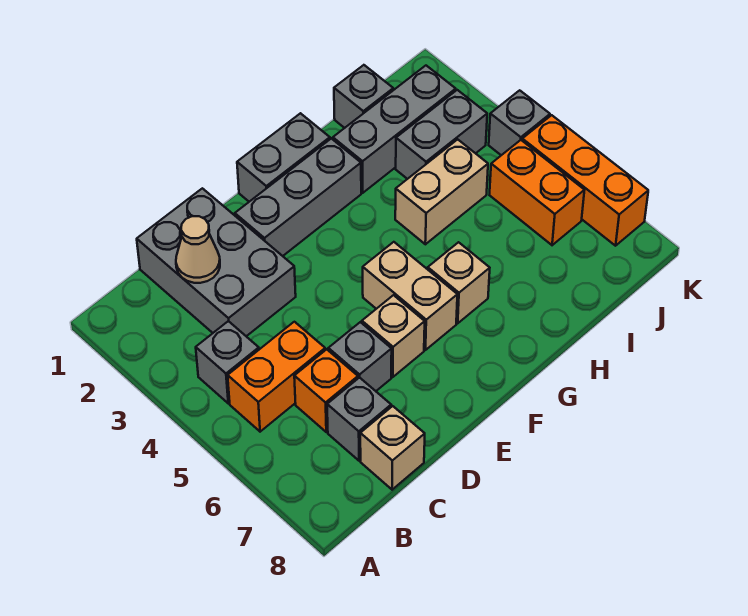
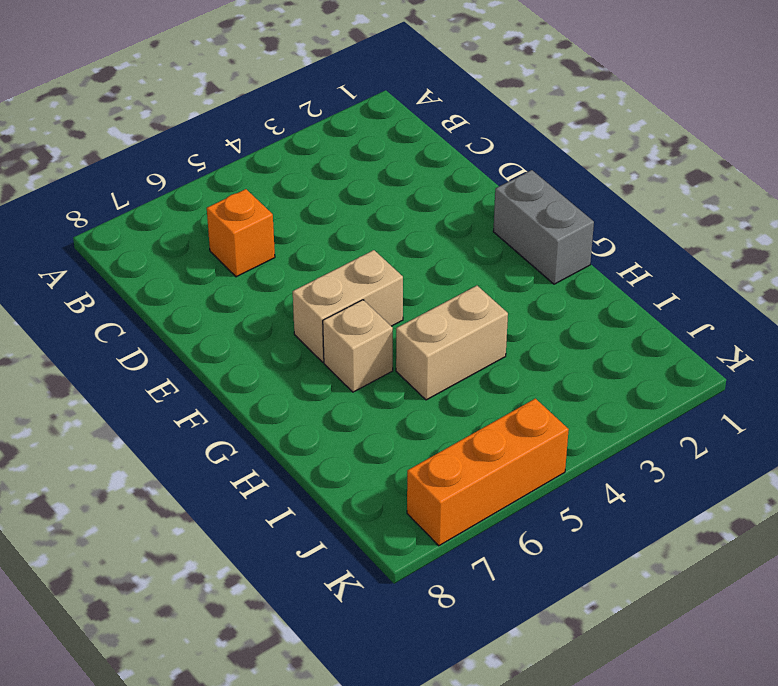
tan brick H4:H5 level 1 -> tan brick H4:I4 level 1
none -> grey brick B4 level 1
none -> orange brick B5:C5 level 1
none -> grey brick C1:D3 level 1

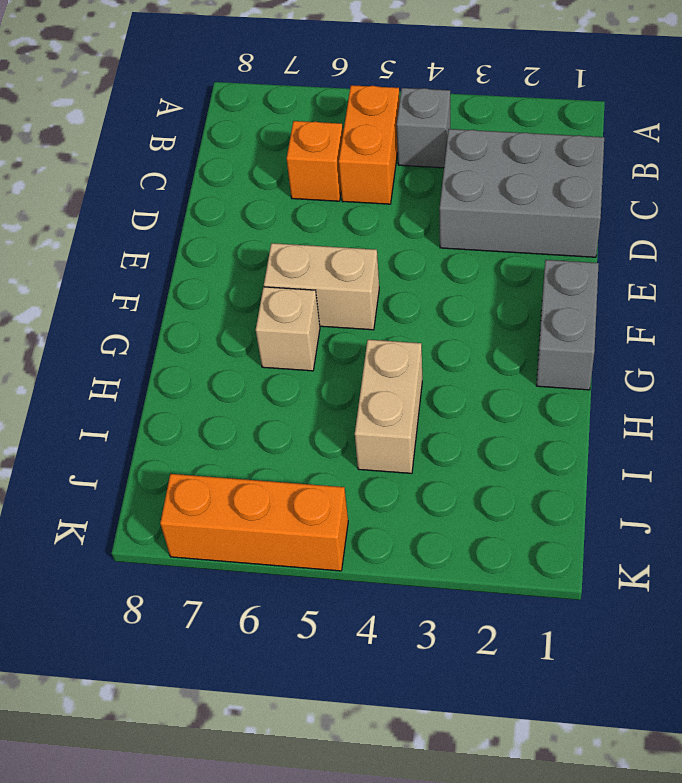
none -> grey brick C7 level 1
none -> tan brick C8 level 1
none -> grey brick D6 level 1

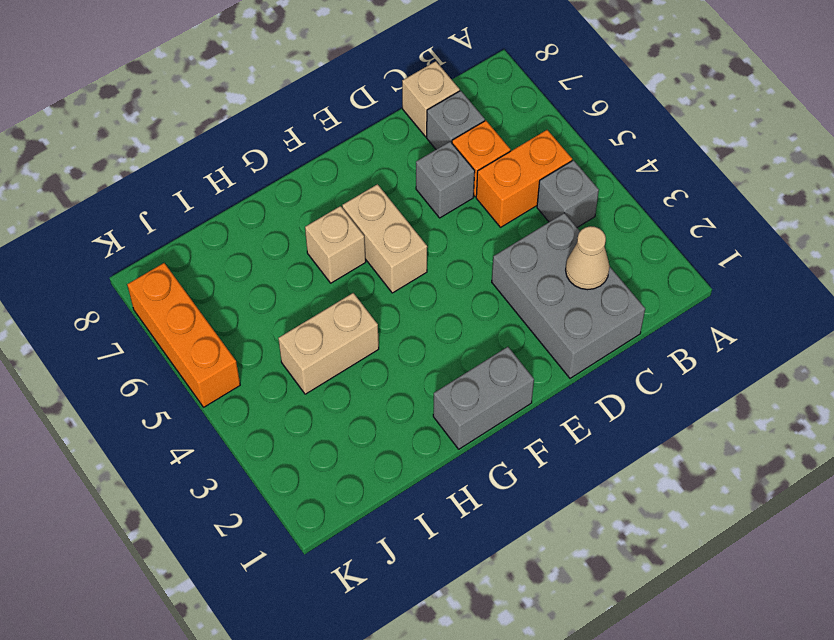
none -> grey brick E2:G2 level 1
none -> tan brick E6 level 1
none -> grey brick H2:J2 level 1

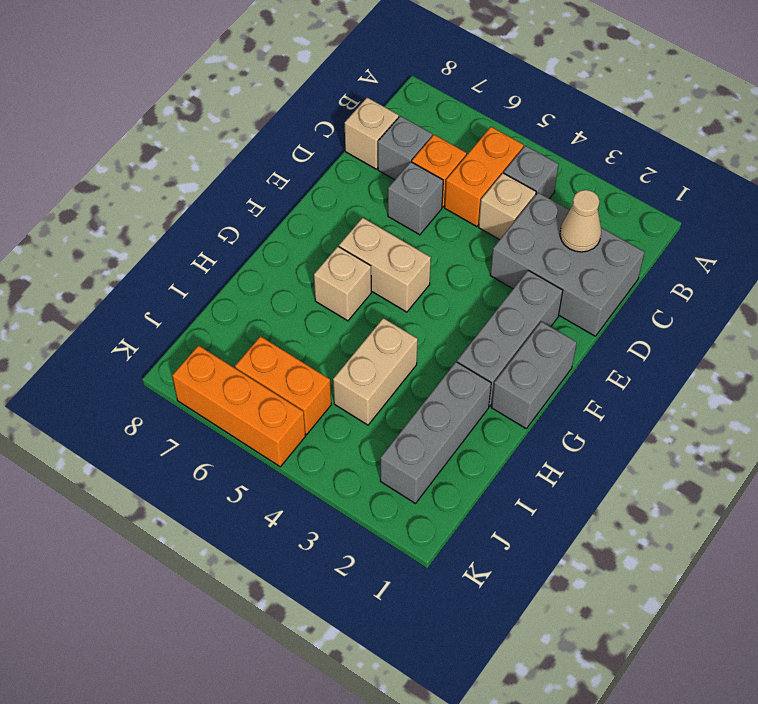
tan brick C4 level 1 -> tan brick E6 level 1
none -> grey brick I1 level 1
none -> grey brick I3:J3 level 1
none -> grey brick K4 level 1

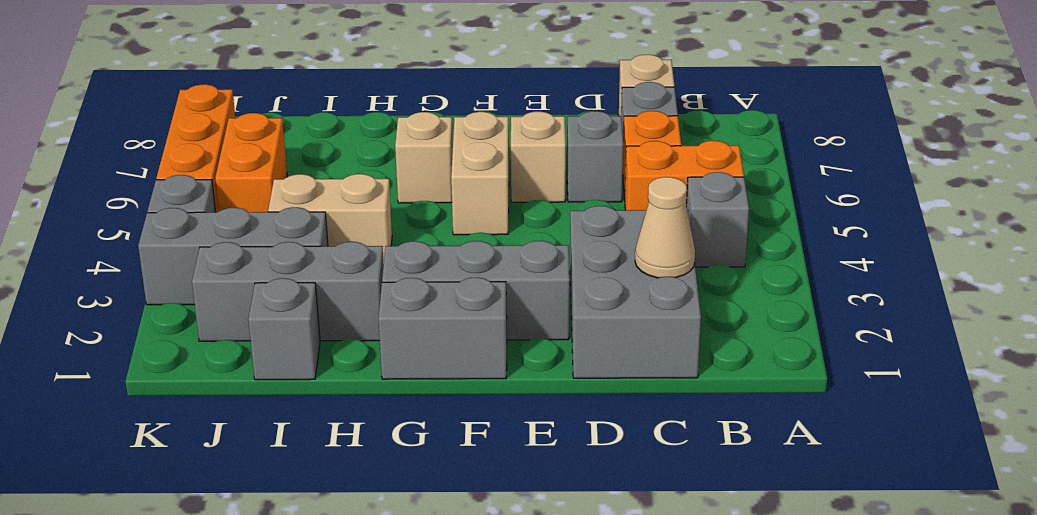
grey brick I3:K3 level 1 -> grey brick I3:J3 level 1

